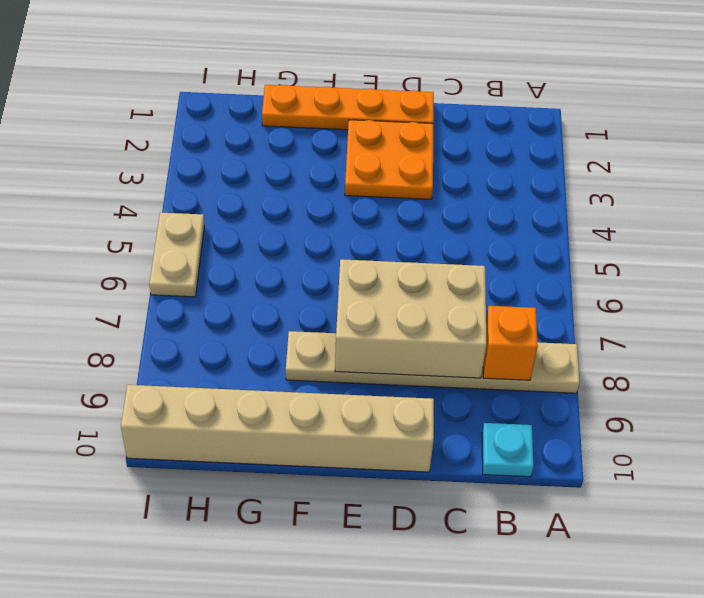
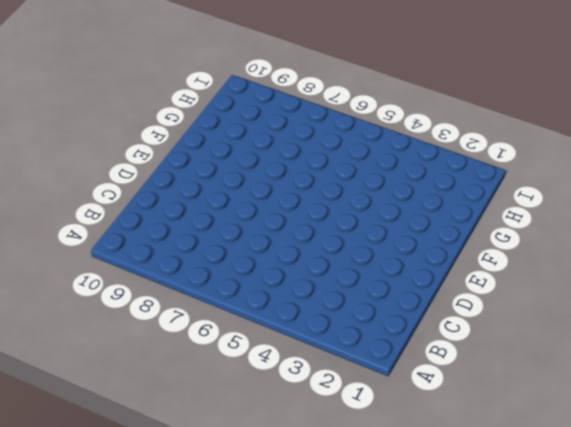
none -> tan plate A8:F8 level 1
none -> cyan plate B10 level 1

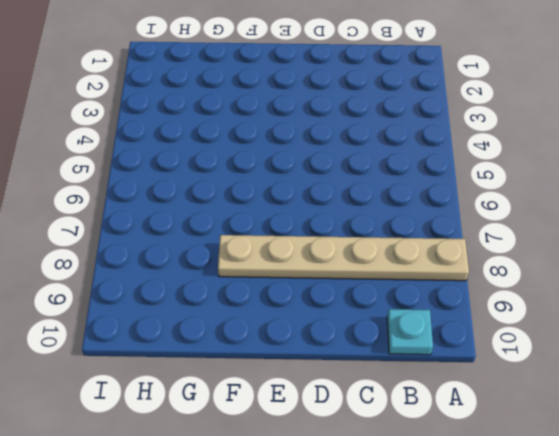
none -> orange plate D1:G1 level 1
none -> orange plate D2:E3 level 1

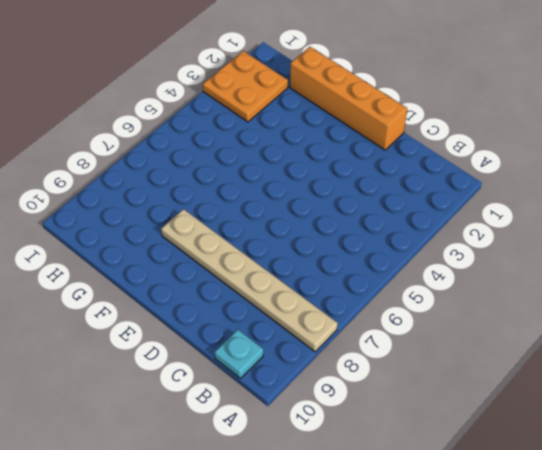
orange brick D1:G1 level 1 -> orange plate D1:G1 level 1
orange plate H2:I3 level 1 -> orange plate D2:E3 level 1
none -> tan brick D10:I10 level 1
none -> tan plate I5:I6 level 1

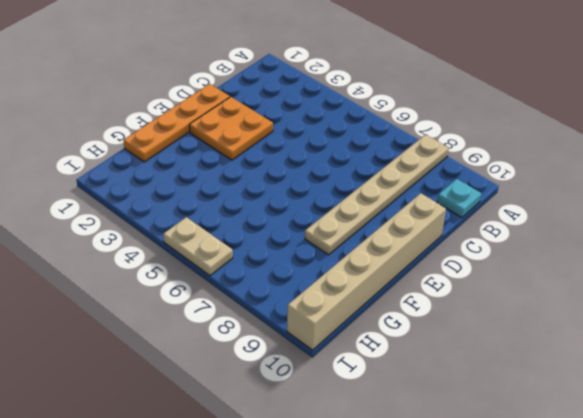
none -> orange brick B8 level 2
none -> tan brick C7:E8 level 2

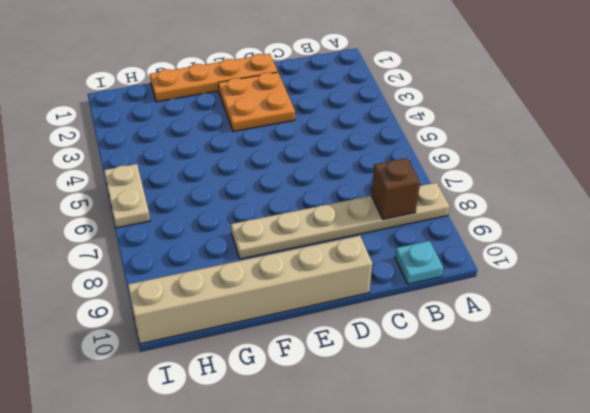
brown brick B8 level 2 -> orange brick B8 level 2
none -> tan brick C7:E8 level 2

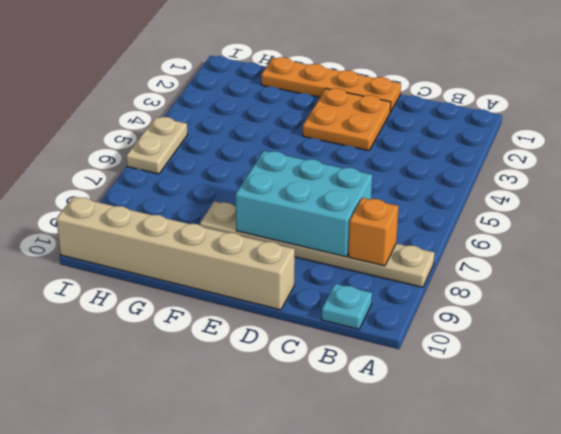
cyan brick C7:E8 level 2 -> tan brick C7:E8 level 2

